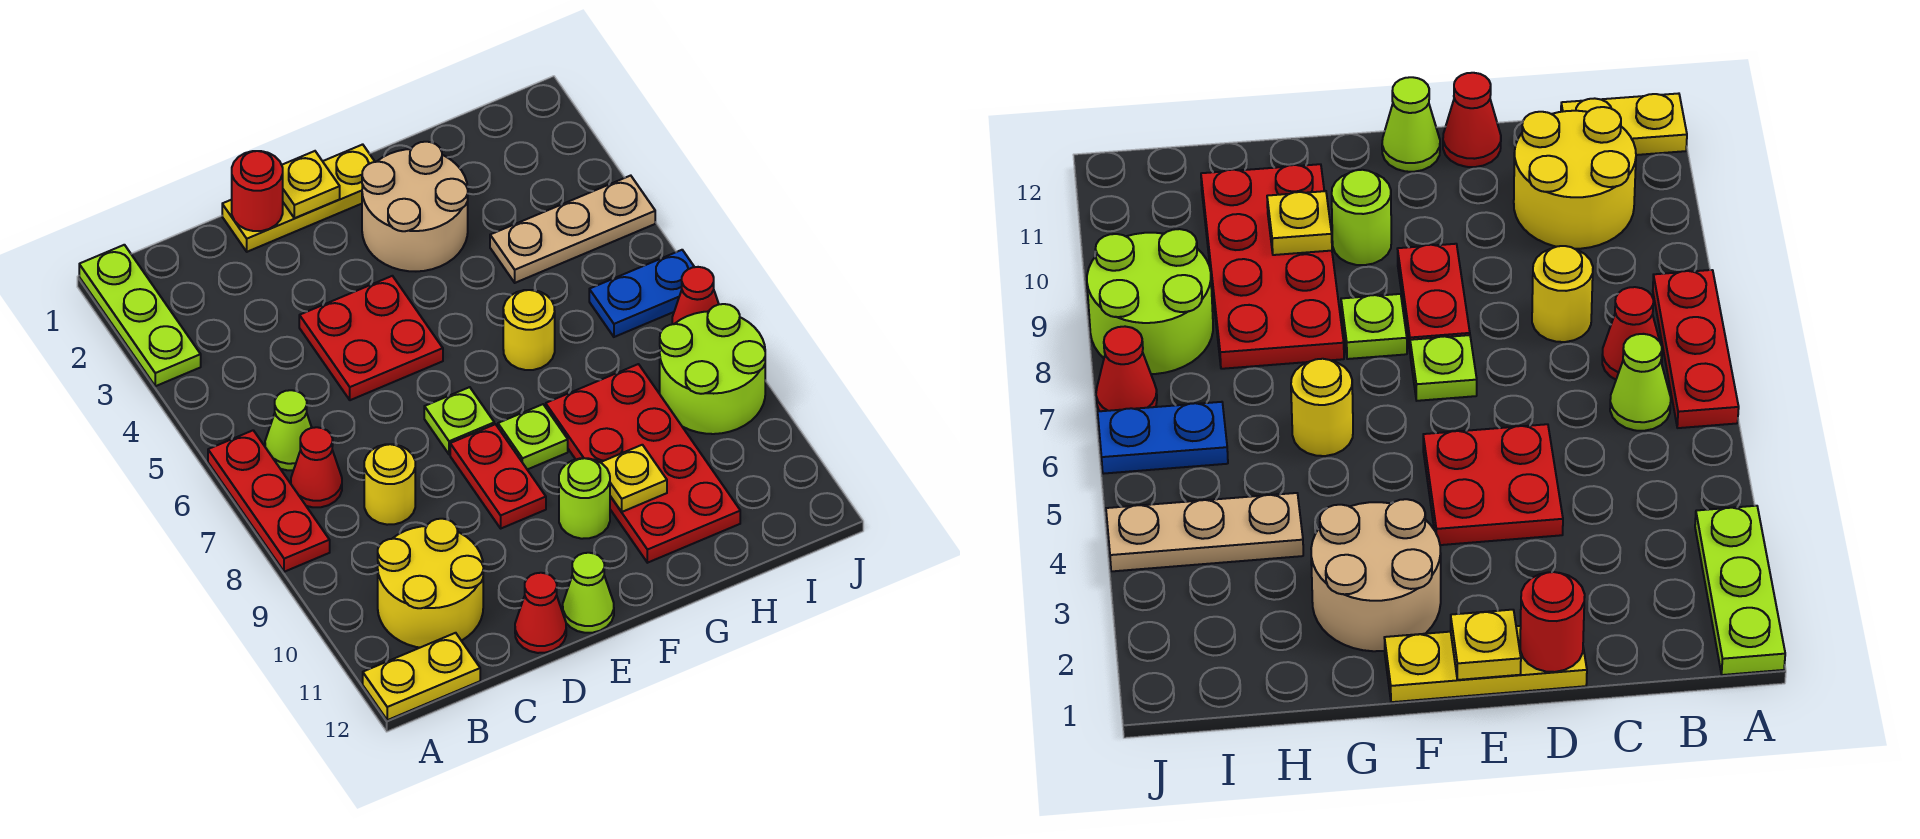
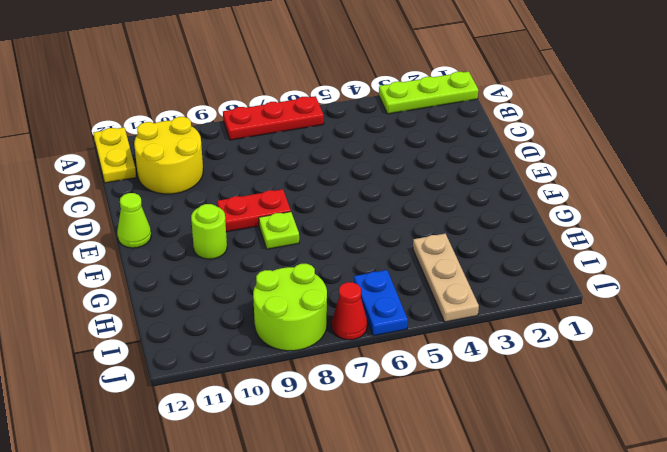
none -> lime cone B6 level 1
none -> red cone B7 level 1
none -> yellow round brick C8 level 1

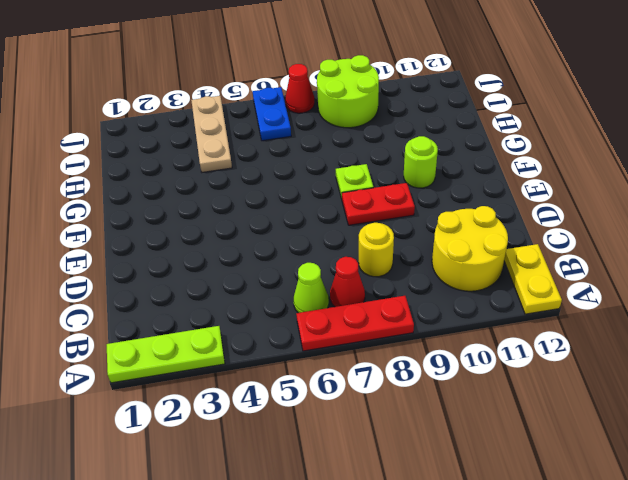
none -> yellow plate D1:F1 level 1
none -> red plate D4:E5 level 1
none -> red cone D12 level 1

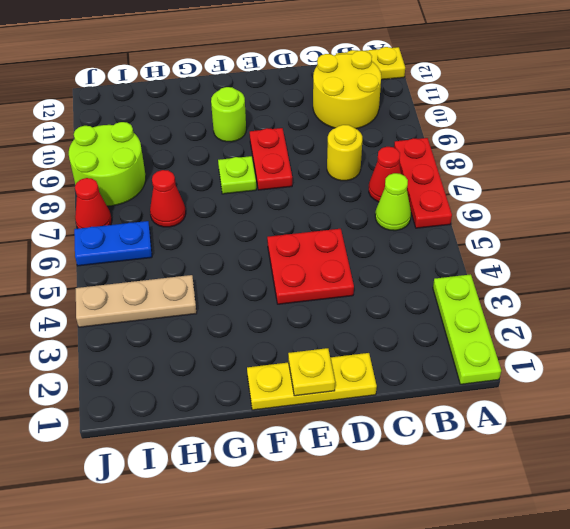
red cone H7 level 1 -> red cone D12 level 1
none -> lime plate E7 level 1
none -> lime cone E12 level 1
none -> tan round brick F2:G3 level 1

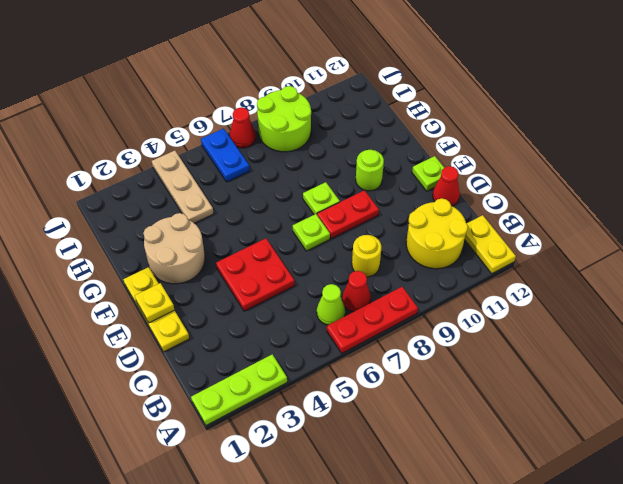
lime plate E12 level 1 -> lime cone E12 level 1
none -> yellow round brick G6 level 1
none -> red plate G8:H11 level 1
none -> red round brick D1 level 2

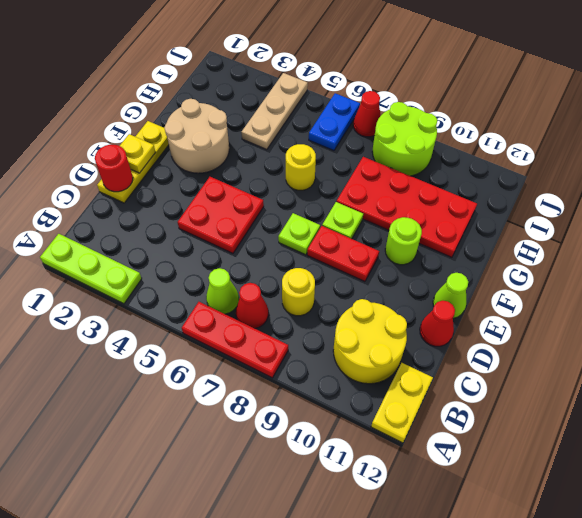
none -> yellow plate G10 level 2

